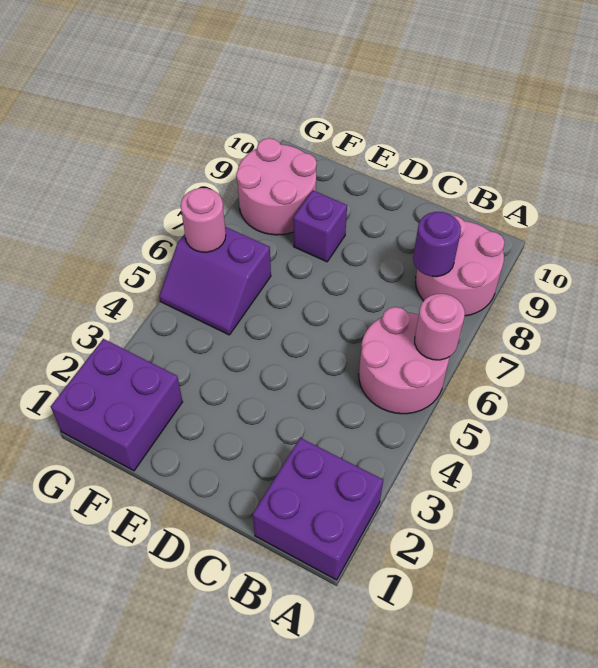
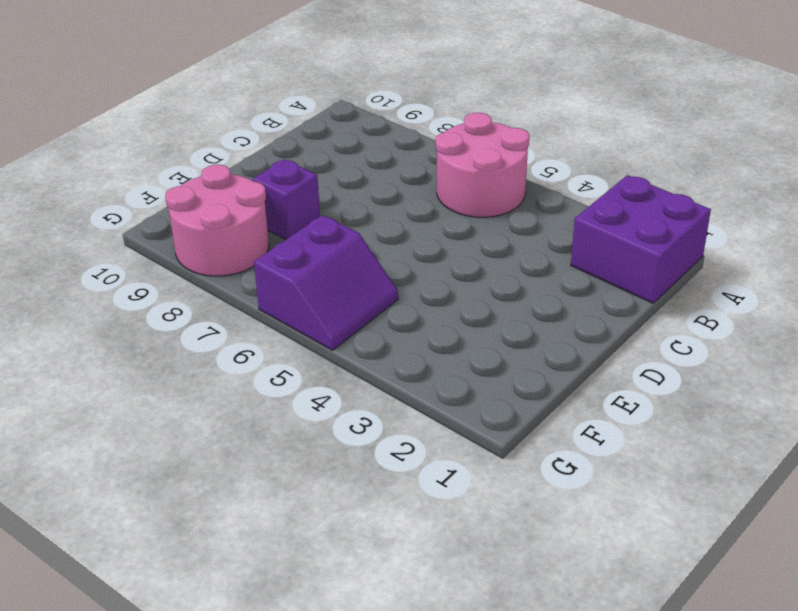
none -> pink round brick A8:B9 level 1
none -> purple brick F1:G2 level 1

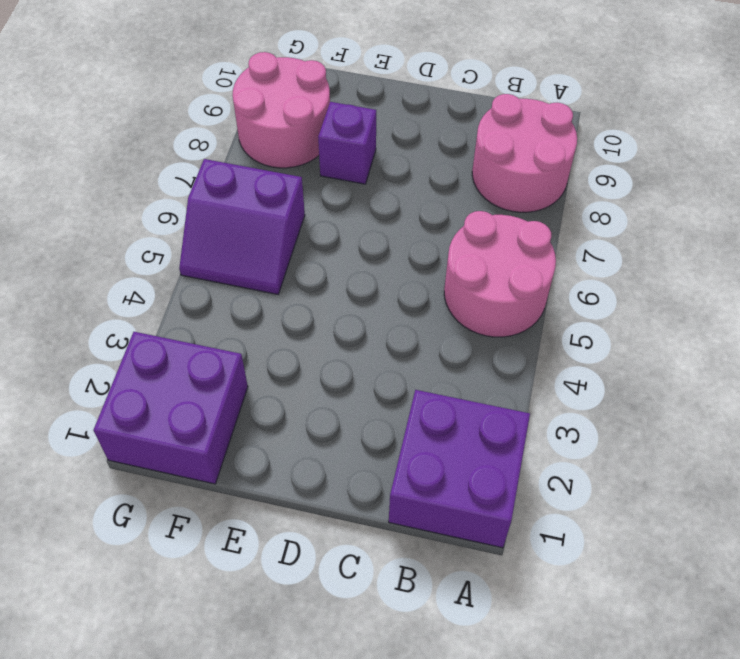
none -> pink round brick A6 level 2
none -> purple round brick B8 level 2

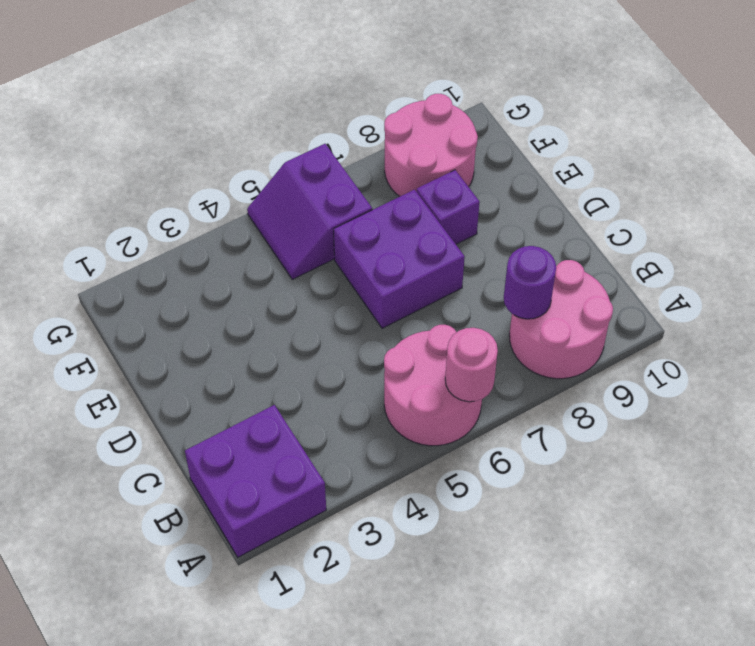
purple brick D6:E7 level 1 -> purple brick F1:G2 level 1
none -> pink round brick G6 level 2

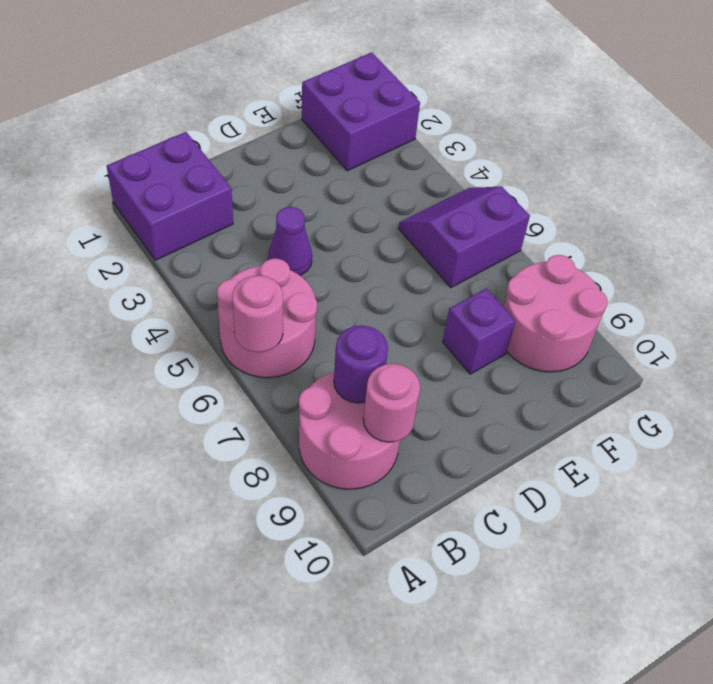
pink round brick B9 level 2 -> pink round brick G6 level 2
purple cone C4 level 1 -> none

